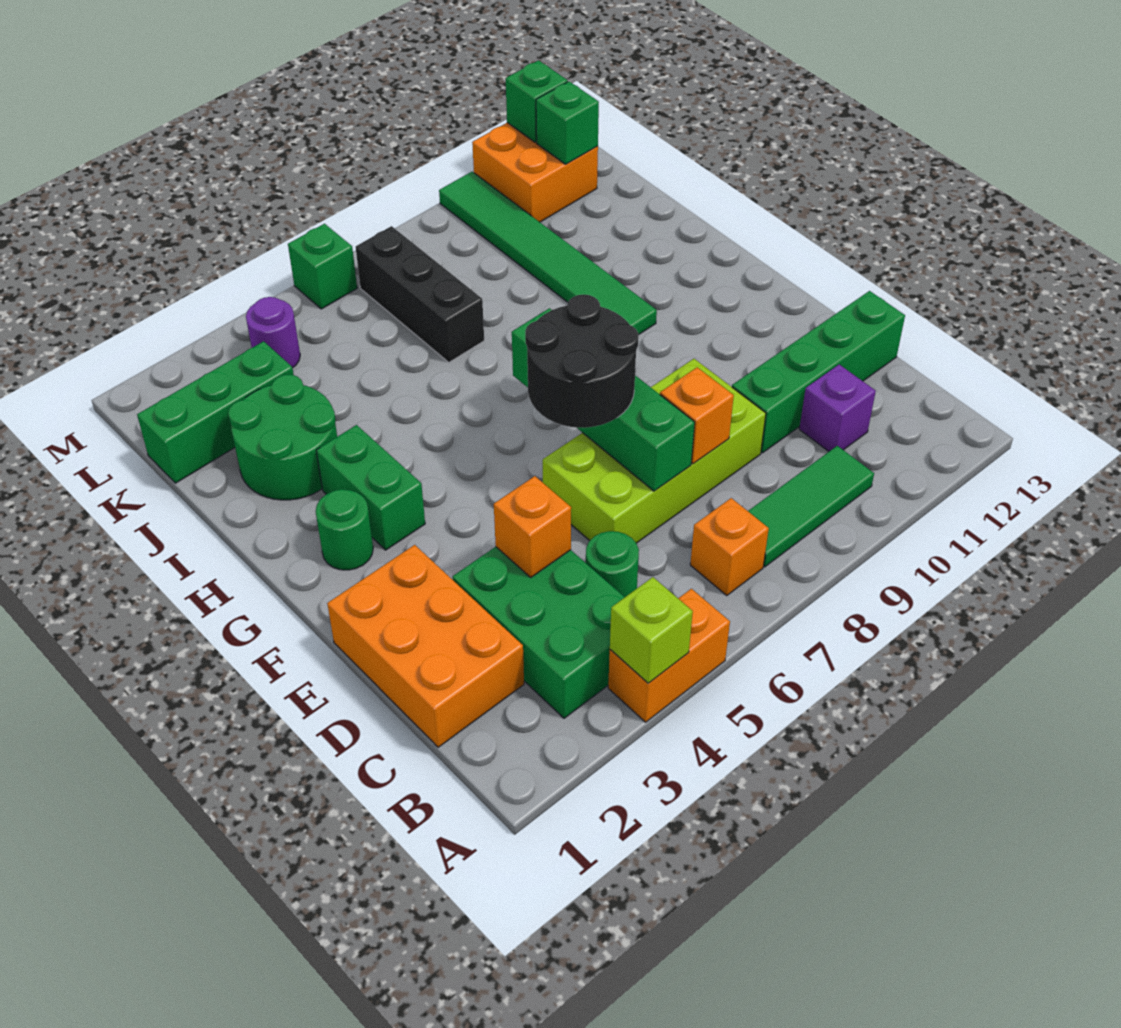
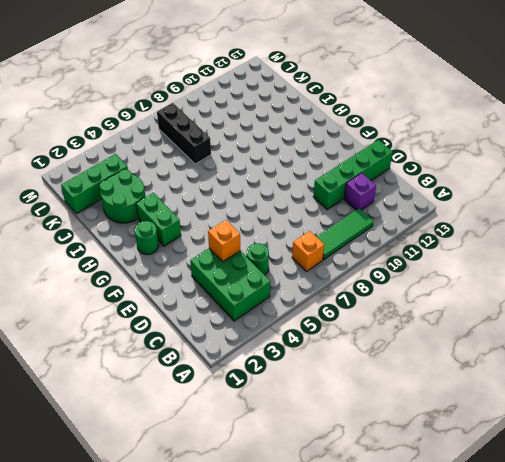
none -> orange brick A4:A5 level 1
none -> orange brick C1:E2 level 1
none -> lime brick D6:E9 level 1

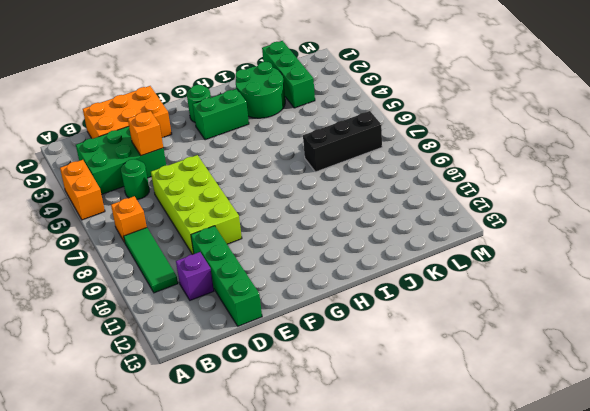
none -> green tile H10:M10 level 1
none -> purple round brick L4 level 1
none -> orange brick L11:M12 level 1

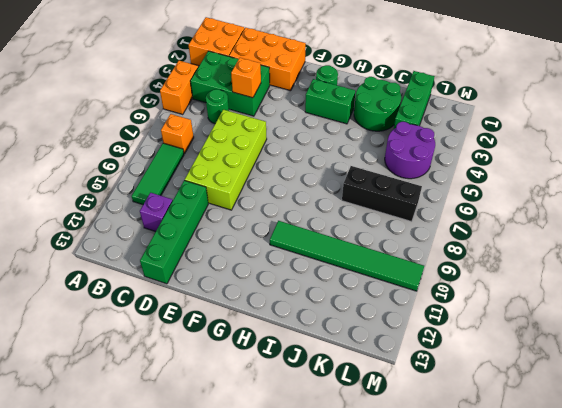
orange brick A1:B2 level 1 -> orange brick L11:M12 level 1
purple round brick K4:L5 level 1 -> purple round brick L4 level 1
none -> green brick M6 level 1
none -> lime brick A4 level 2
none -> green brick D7:G7 level 2

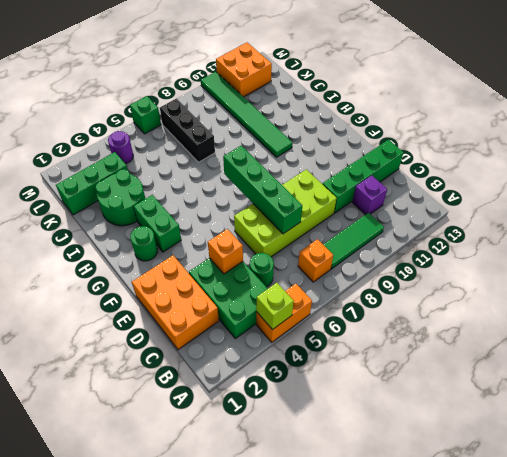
none -> orange brick D8 level 2
none -> green brick L12 level 2
none -> green brick M12 level 2

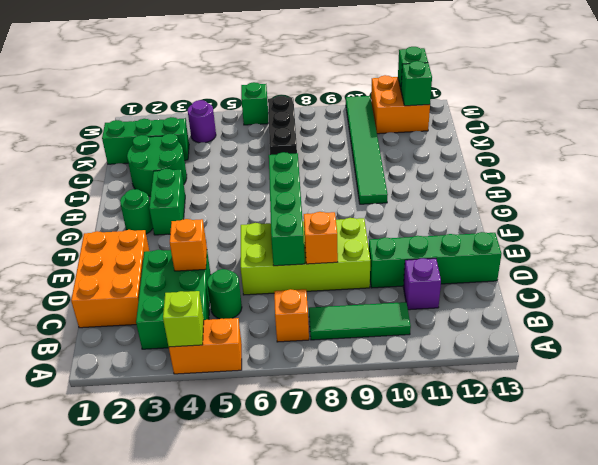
none -> black round brick E6:F7 level 3

